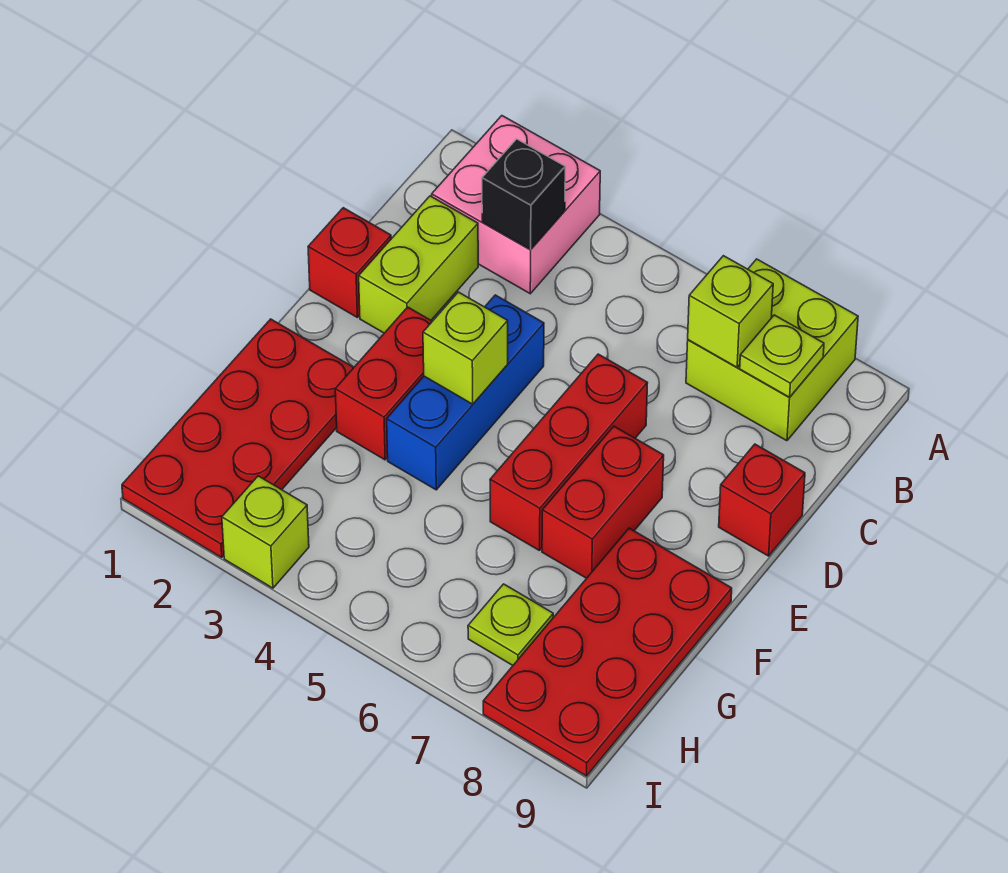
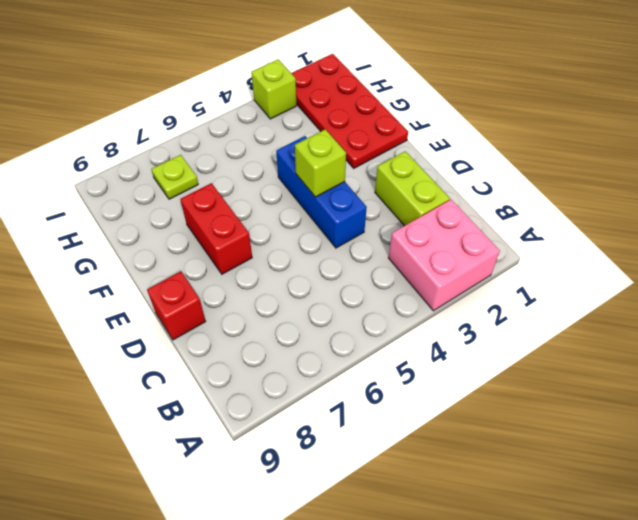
none -> lime brick A7:B8 level 1
none -> red brick D1 level 1
none -> red brick D6:F6 level 1

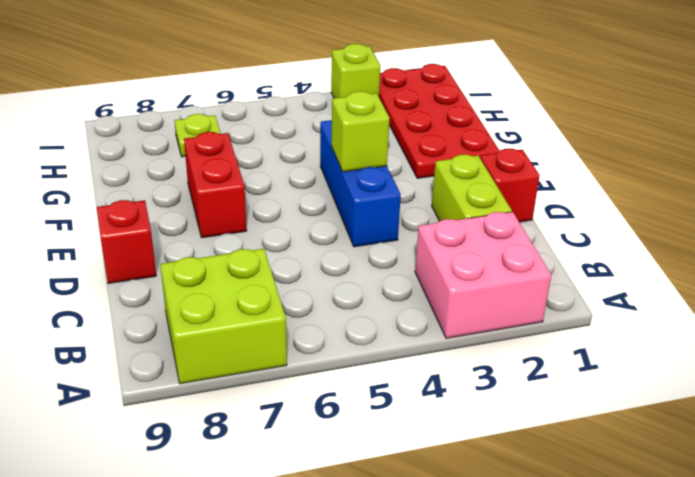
none -> red brick D6:F6 level 1
none -> red brick E3:F3 level 1
none -> red plate F8:I9 level 1

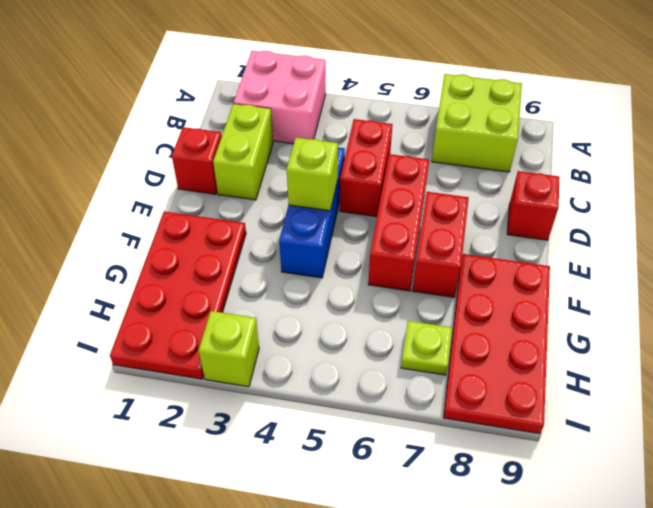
red brick C5:D5 level 1 -> red brick E3:F3 level 1
none -> black brick B3 level 2
none -> lime brick B7 level 2
none -> lime plate B8 level 2

